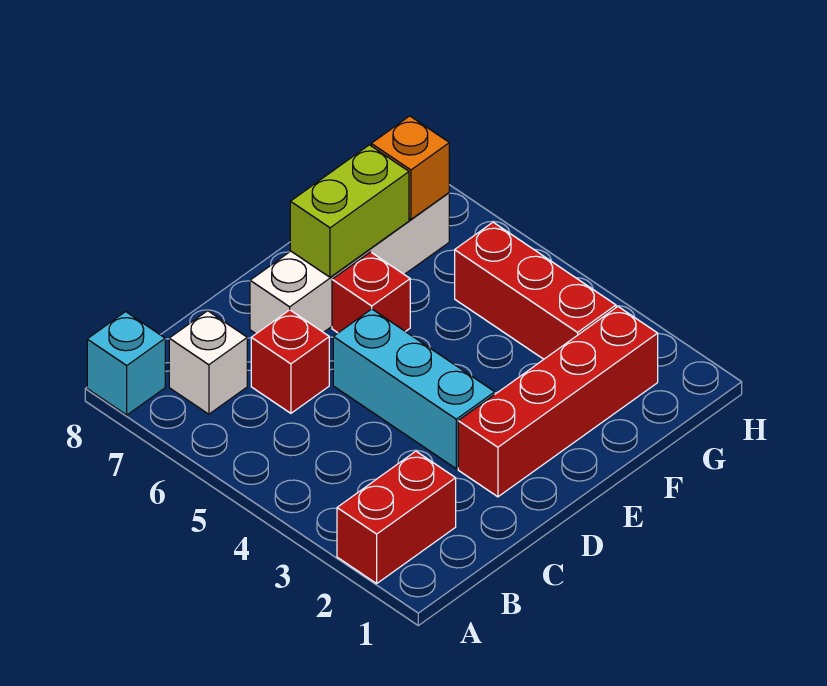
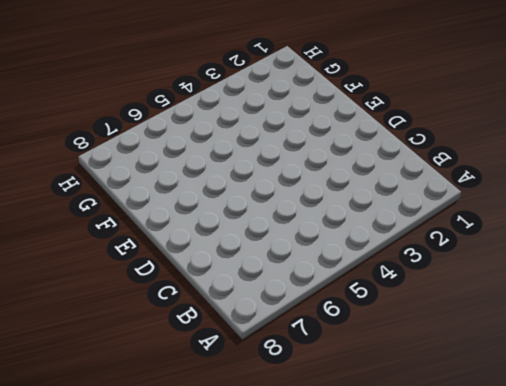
none -> red brick A2:B2 level 1
none -> cyan brick A8 level 1

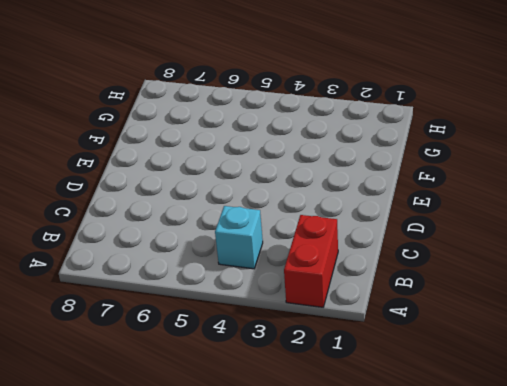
cyan brick B4 level 1 -> cyan brick A8 level 1
none -> white brick B7 level 1
none -> red brick C6 level 1

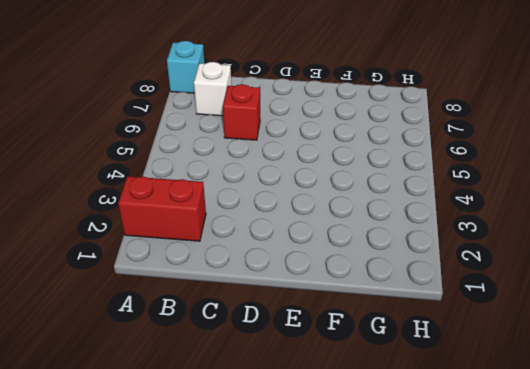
none -> red brick D2:G2 level 1
none -> cyan brick D3:D5 level 1

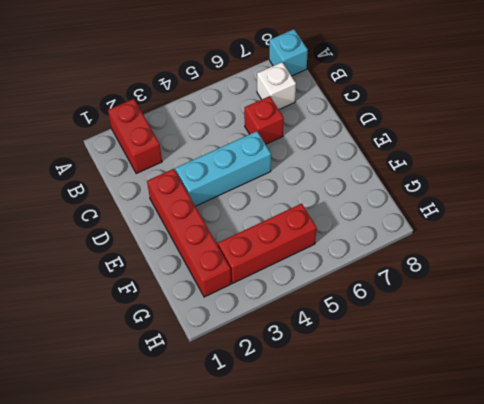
none -> white brick D7:G7 level 1
none -> red brick E6 level 1

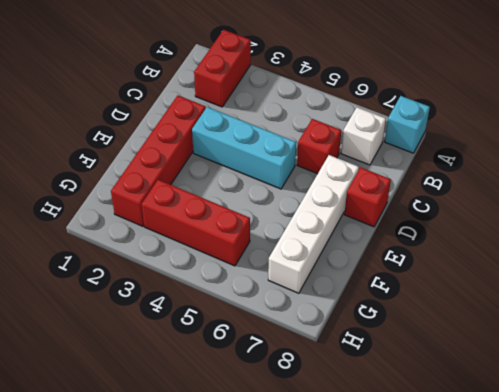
red brick D8 level 1 -> red brick E6 level 1
none -> lime brick E7:F7 level 2
none -> orange brick G7 level 2

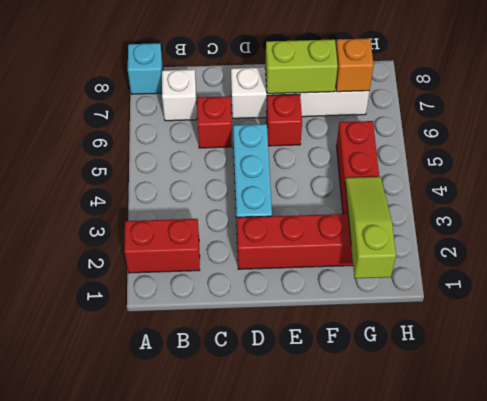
lime slope G1:G3 level 2 top 1 -> none

